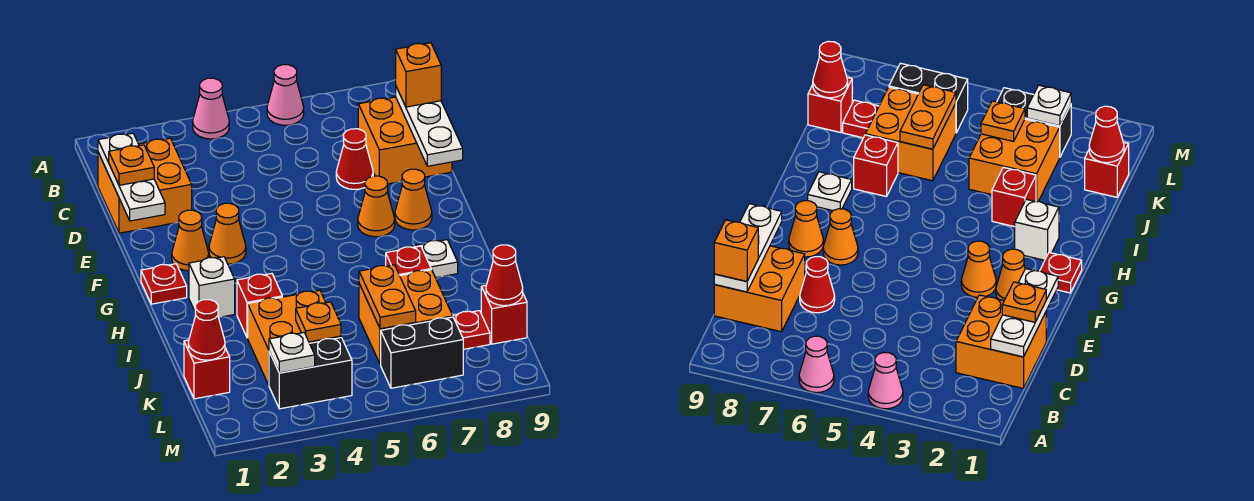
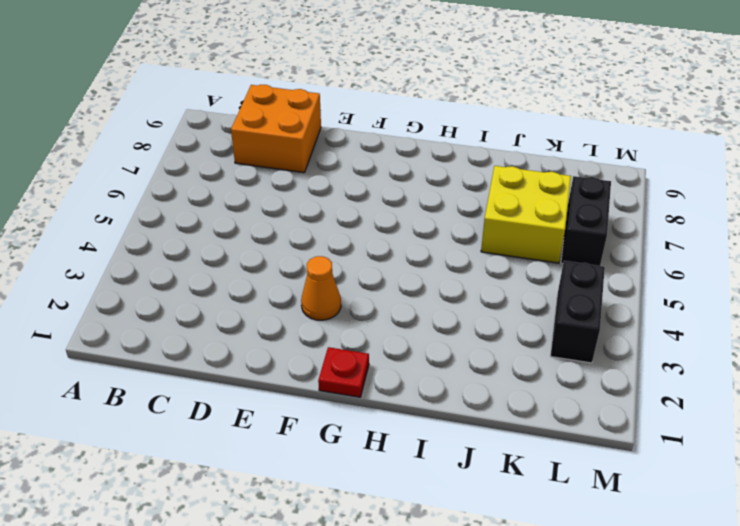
yellow brick J6:K7 level 1 -> orange brick J6:K7 level 1
none -> pink cone A4 level 1
none -> pink cone A6 level 1
none -> orange brick C1:D2 level 1
none -> red cone D7 level 1

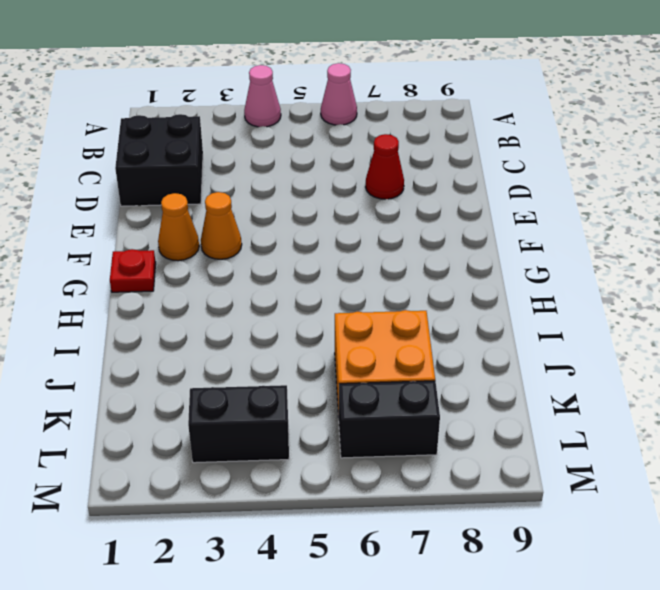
black brick C1:D2 level 1 -> orange brick C1:D2 level 1
none -> orange brick C8:D9 level 1
none -> orange cone F7 level 1
none -> orange cone F8 level 1
none -> white brick H2 level 1

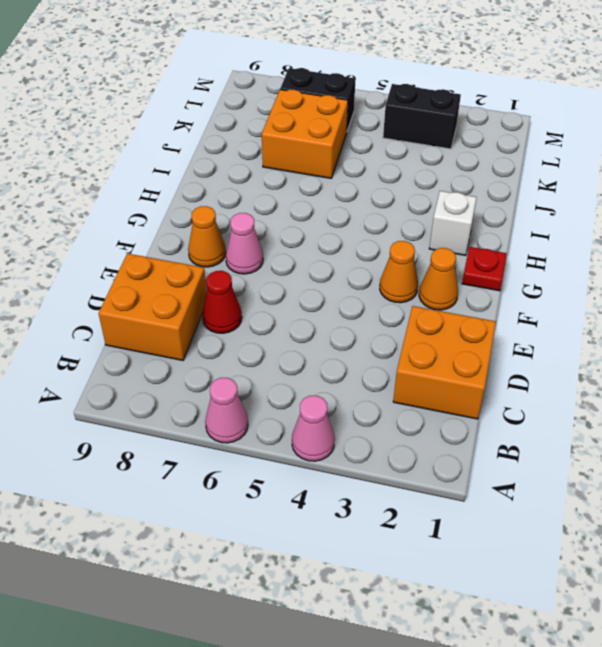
pink cone F7 level 1 -> orange cone F7 level 1
none -> white plate H8 level 1
none -> red brick I3 level 1
none -> red brick I7 level 1
none -> orange brick J3:K4 level 1

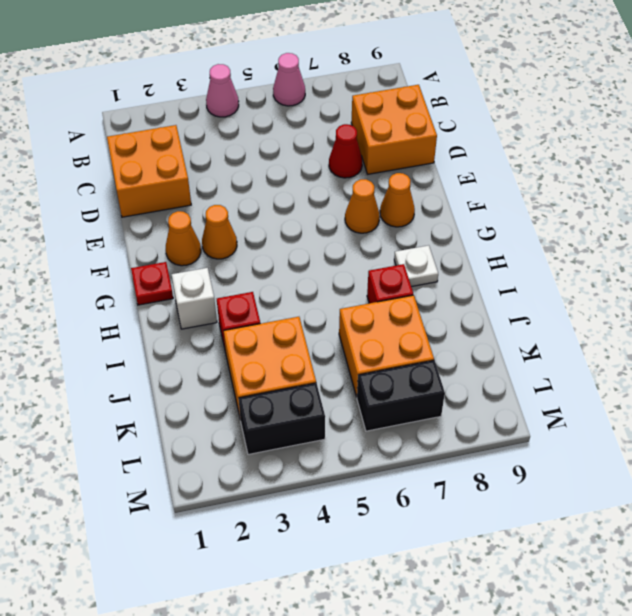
none -> red brick K1 level 1
none -> red plate K8 level 1
none -> red brick K9 level 1
none -> white plate C1:E1 level 2

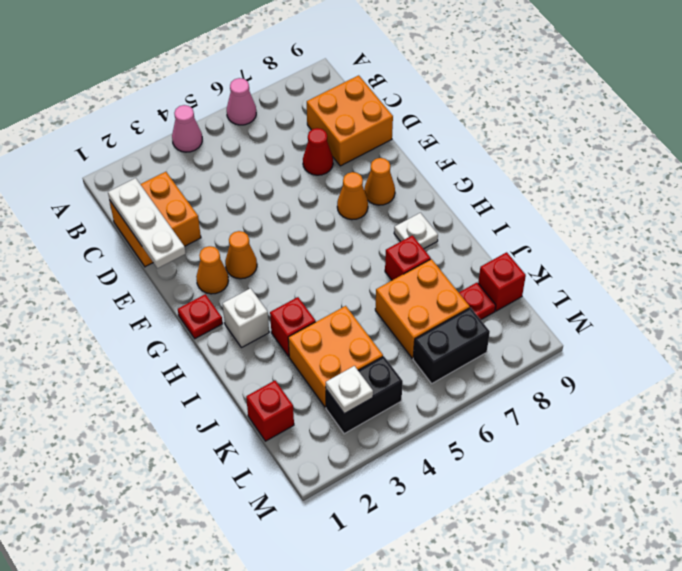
none -> white plate C9:E9 level 2
none -> orange plate J6:K6 level 2
none -> red cone K1 level 2
none -> orange plate K4 level 2

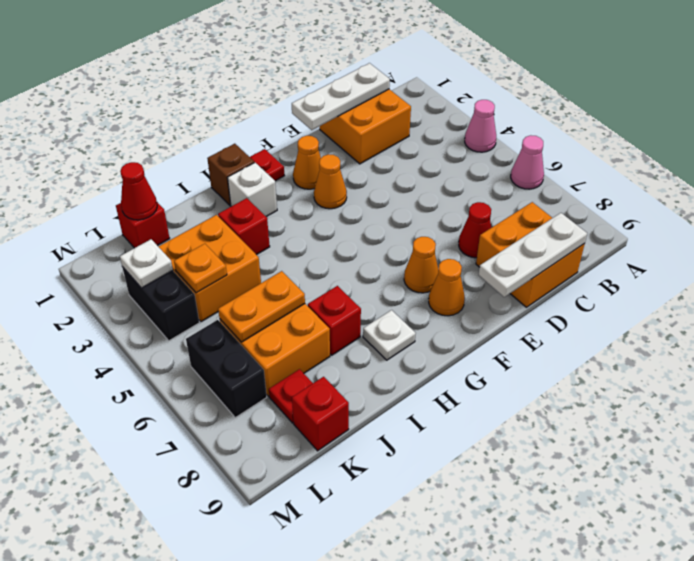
brown brick H1 level 1 -> none
none -> red cone K9 level 2
none -> orange brick C9 level 3
none -> orange plate D1 level 3

